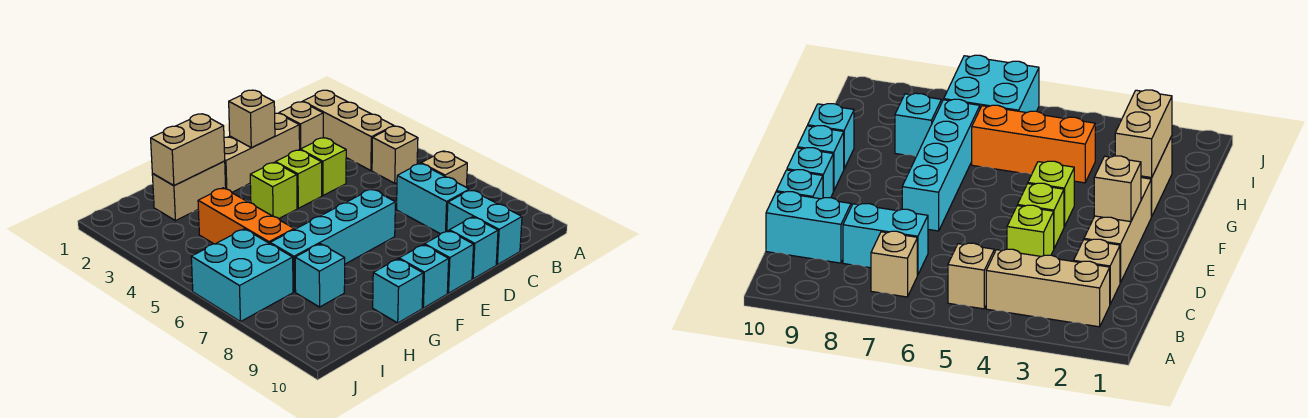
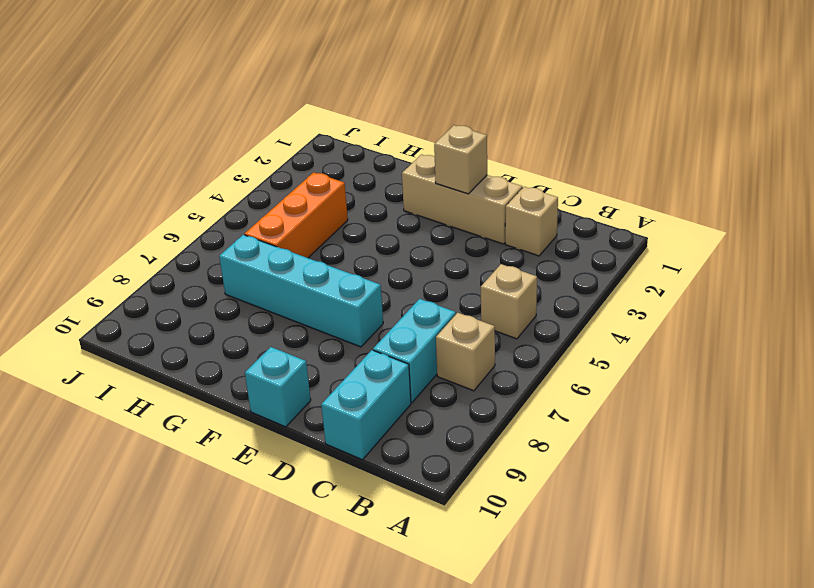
none -> tan brick B2:B4 level 1
none -> lime brick D4 level 1
none -> cyan brick D10 level 1

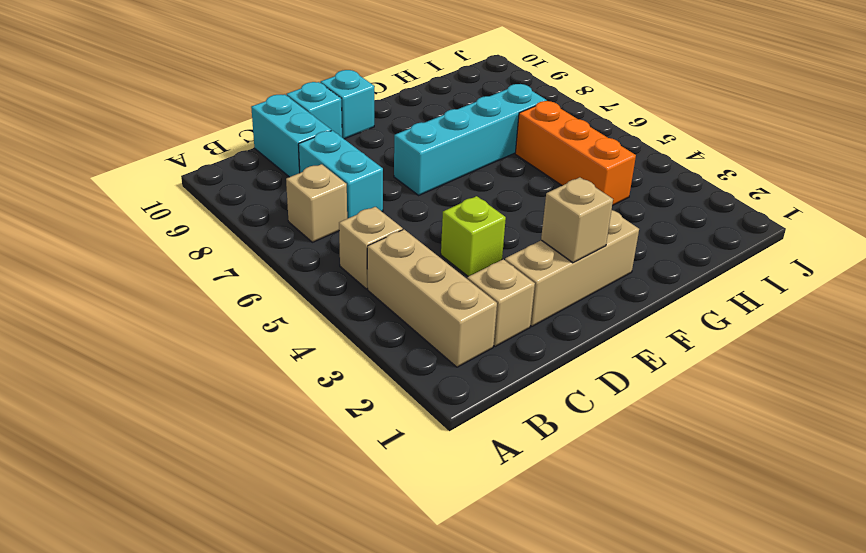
none -> lime brick E4 level 1
none -> lime brick F4 level 1
none -> cyan brick F10 level 1

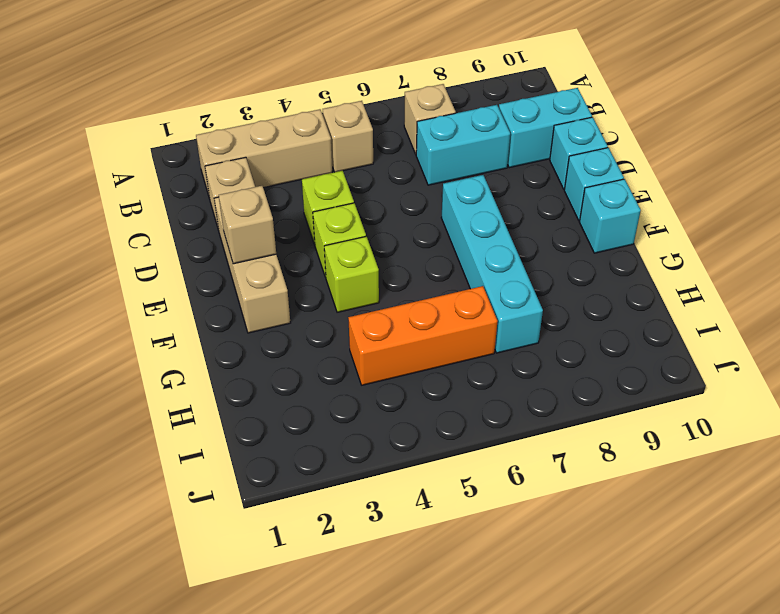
none -> tan brick G2:H2 level 1
none -> cyan brick G10 level 1
none -> cyan brick H8 level 1

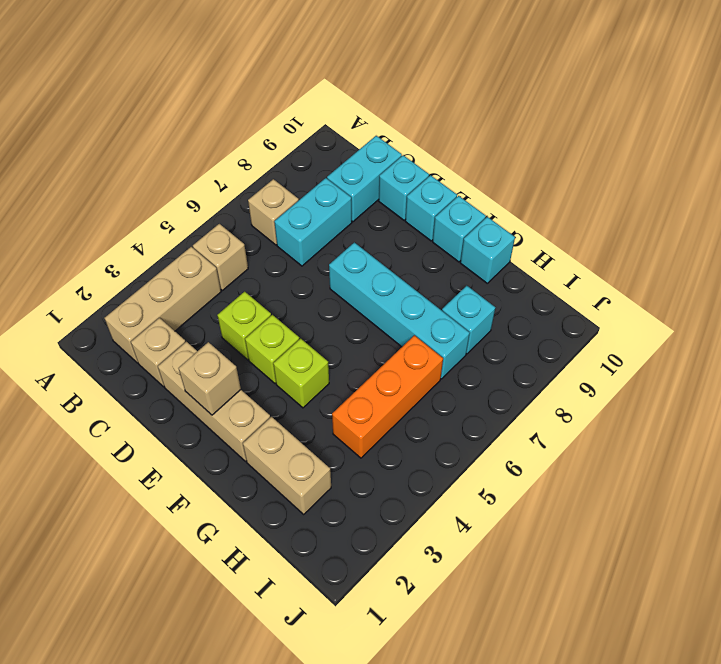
none -> cyan brick I6:J7 level 1
none -> tan brick G2:H2 level 2

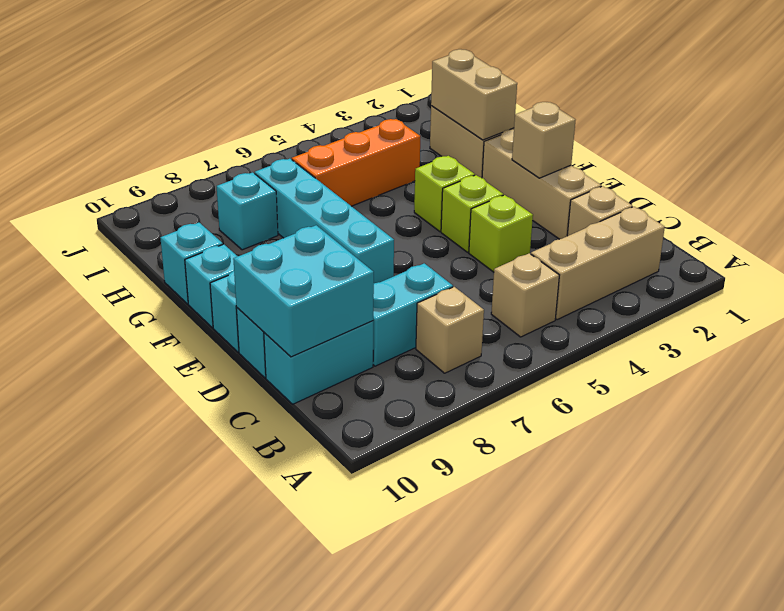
cyan brick C9:D10 level 2 -> cyan brick I6:J7 level 1

